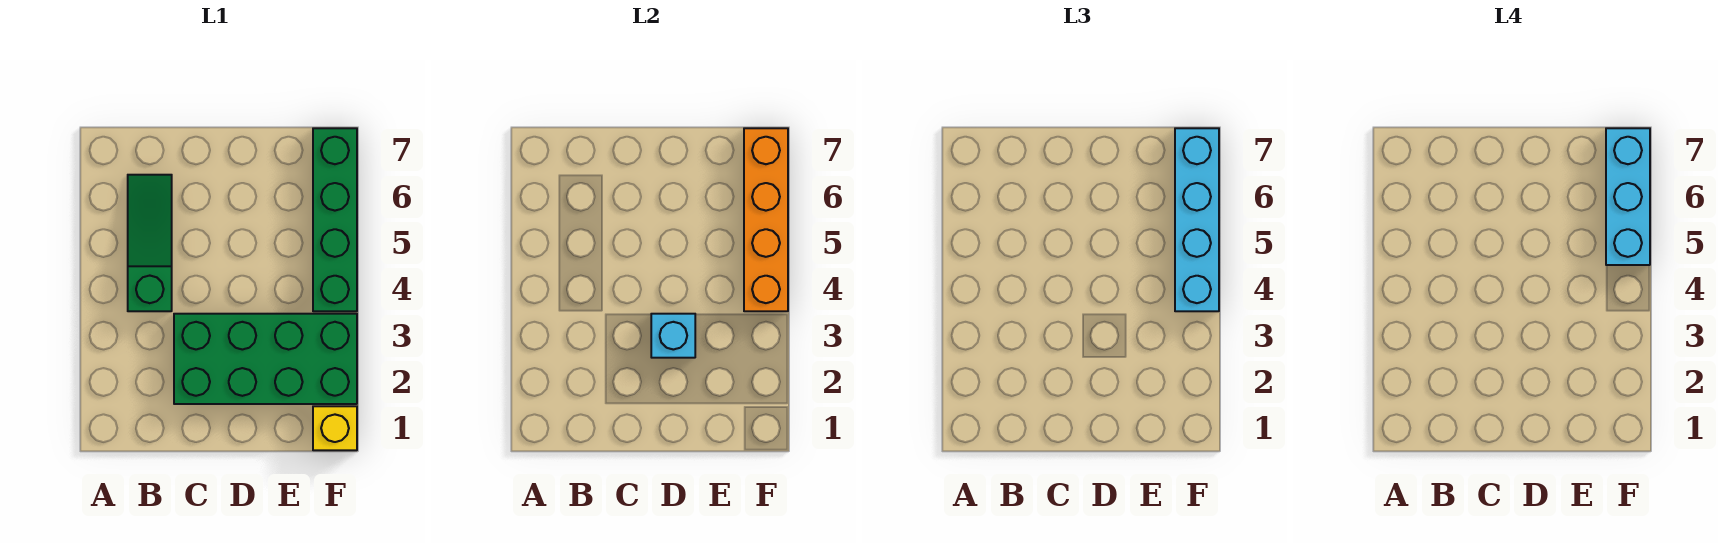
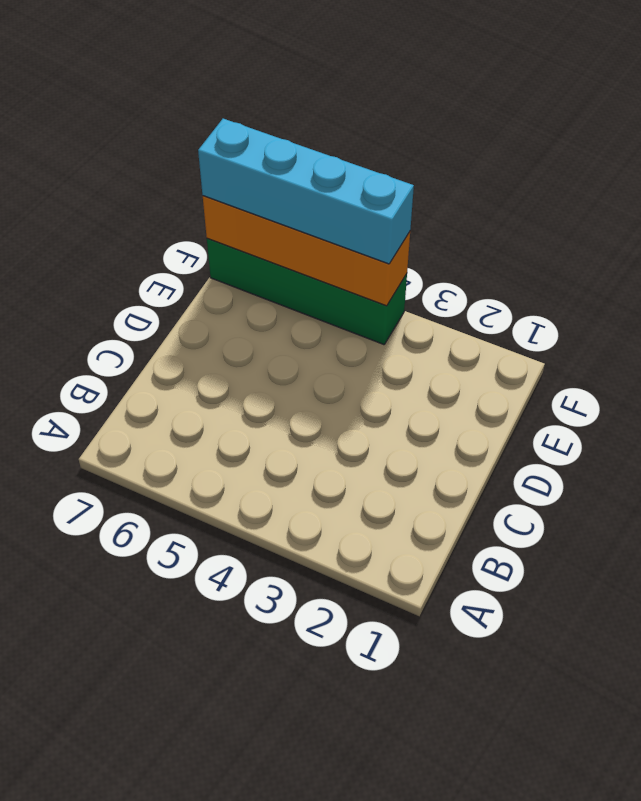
none -> green slope B4:B6 level 1 top 4
none -> green brick C2:F3 level 1

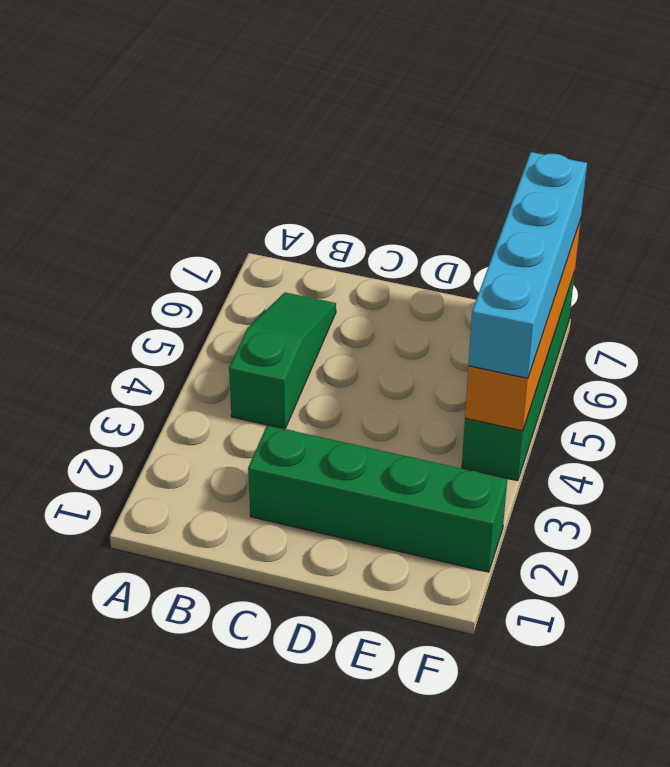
green brick C2:F2 level 1 -> green brick C2:F3 level 1
none -> yellow brick F1 level 1
none -> cyan brick D3 level 2

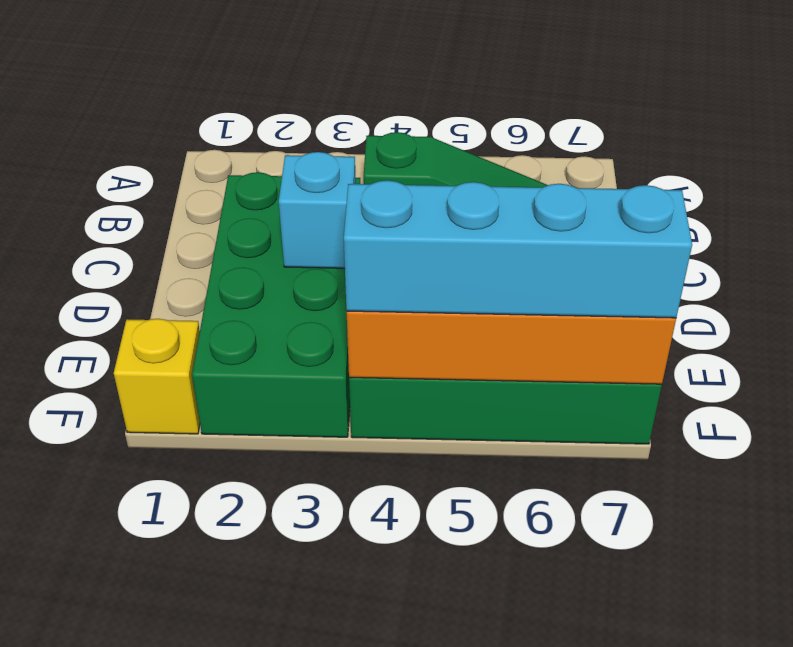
none -> cyan brick F5:F7 level 4

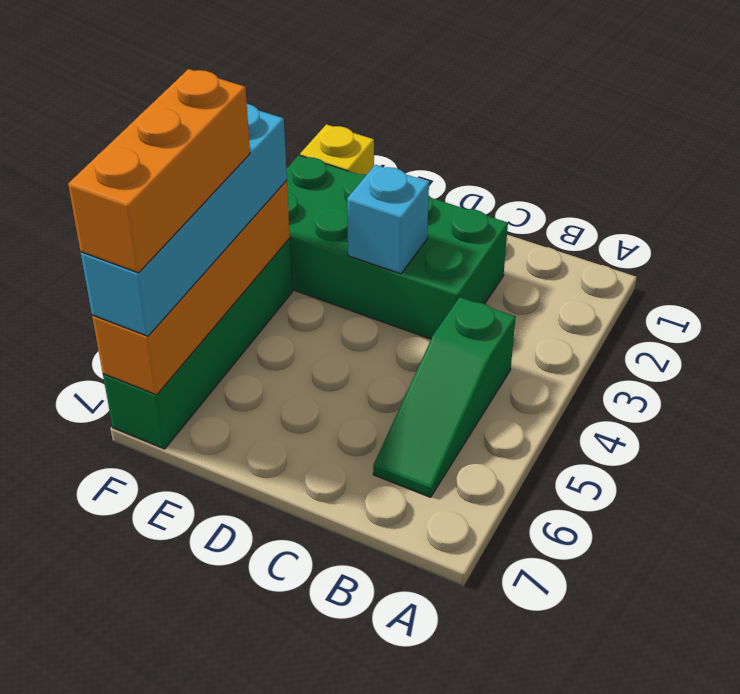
orange brick F5:F7 level 4 -> cyan brick F5:F7 level 4

